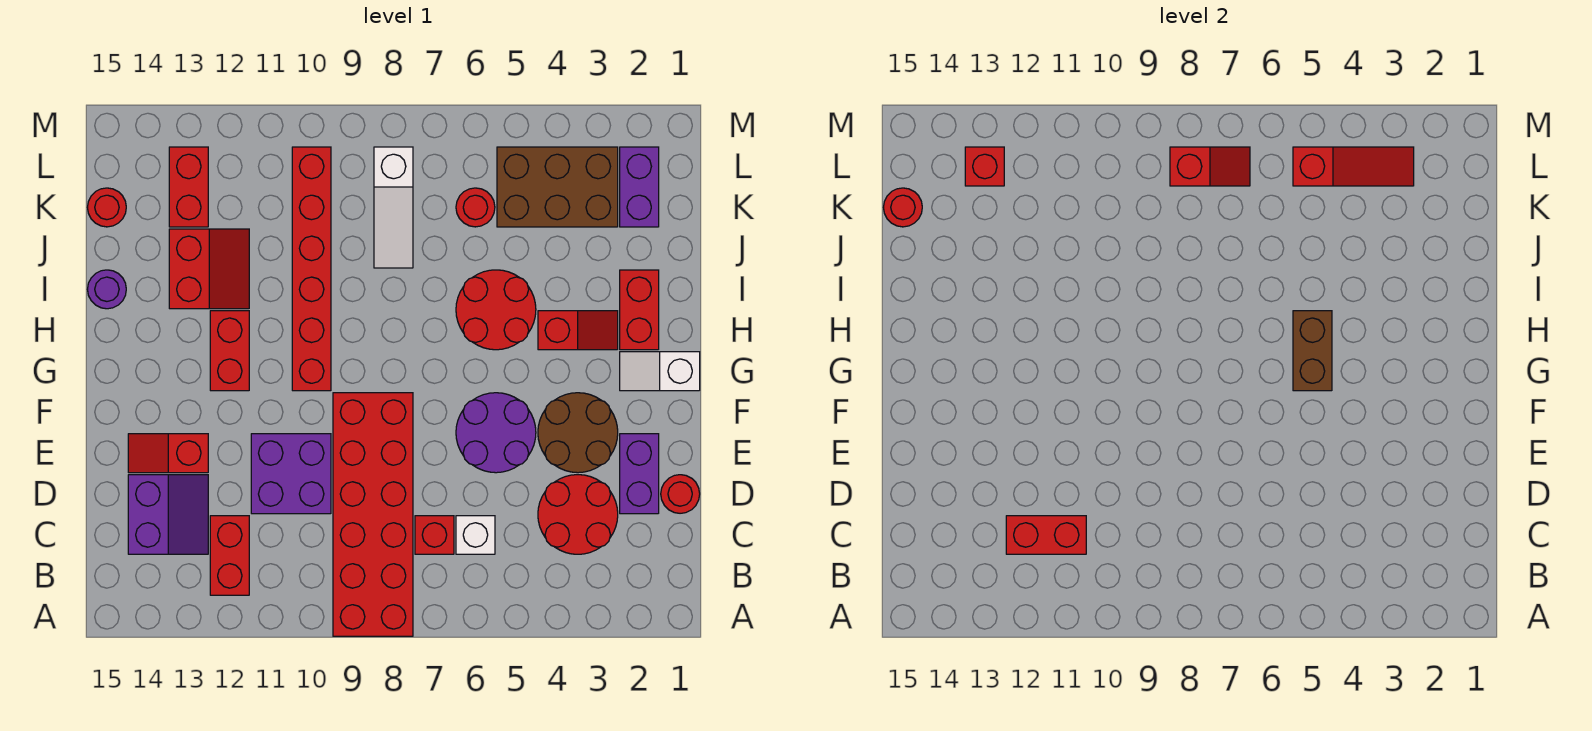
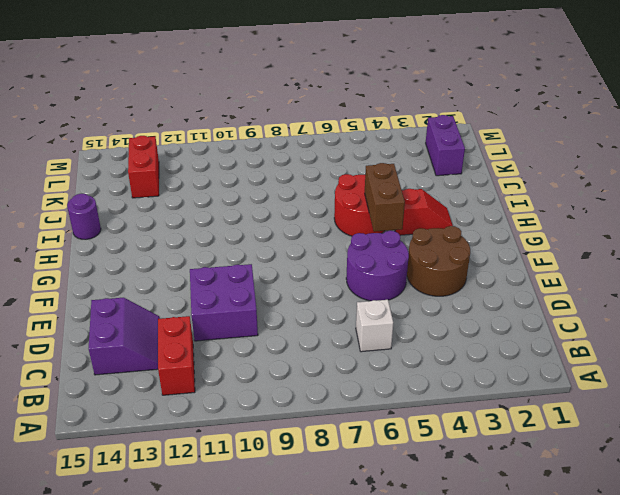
none -> red brick A8:F9 level 1
none -> red round brick C3:D4 level 1
none -> red brick C7 level 1
none -> red round brick D1 level 1

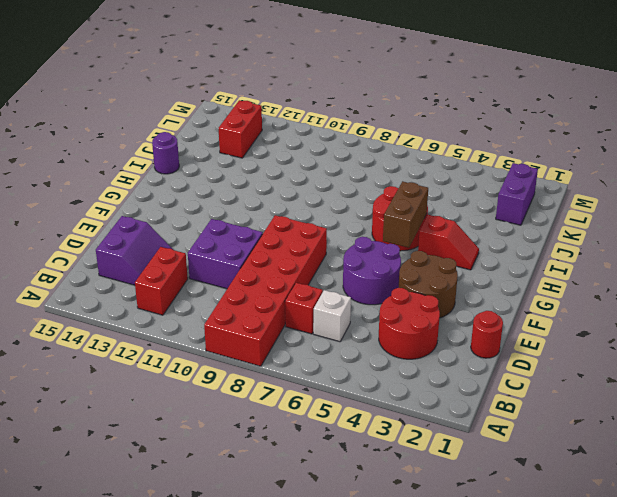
none -> purple brick D2:E2 level 1
none -> red slope E13:E14 level 1 top 13
none -> white slope G1:G2 level 1 top 1
none -> red brick G10:L10 level 1

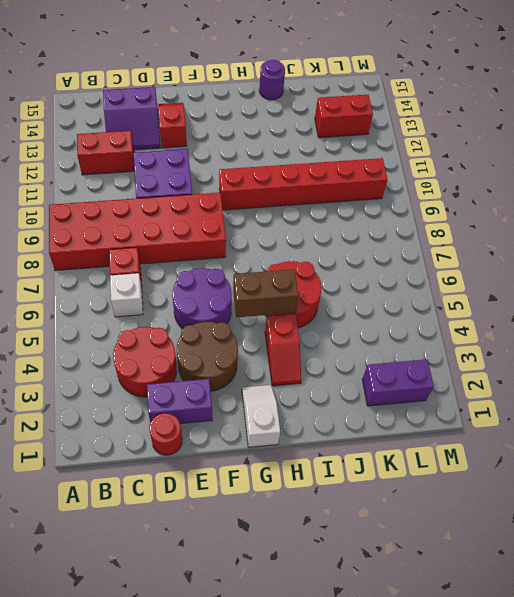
none -> red brick G12:H12 level 1
none -> red brick H2:I2 level 1
none -> red slope I12:J13 level 1 top 13
none -> white slope J8:L8 level 1 top L

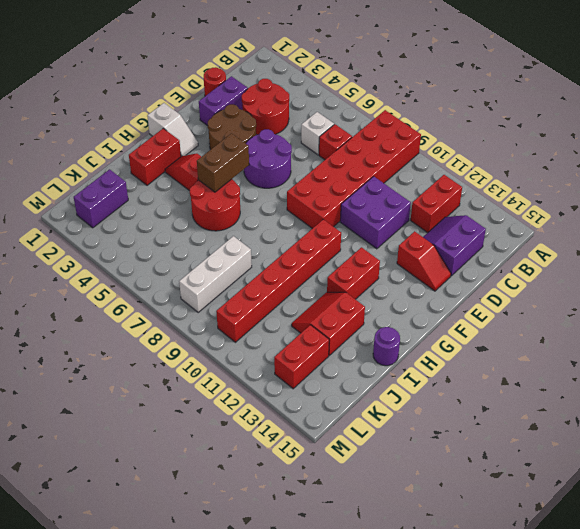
white brick J8:L8 level 1 -> white slope J8:L8 level 1 top L
none -> brown brick K3:L5 level 1
none -> red round brick K6 level 1
none -> red round brick K15 level 1
none -> red brick C11:C12 level 2

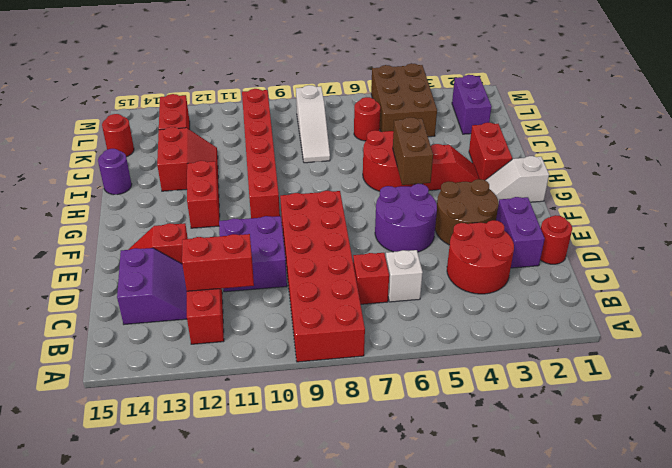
brown brick K4:M5 level 1 -> brown brick K3:L5 level 1
none -> red round brick K15 level 2
none -> red slope L3:L5 level 2 top 5
none -> red slope L7:L8 level 2 top 8
none -> red brick L13 level 2

